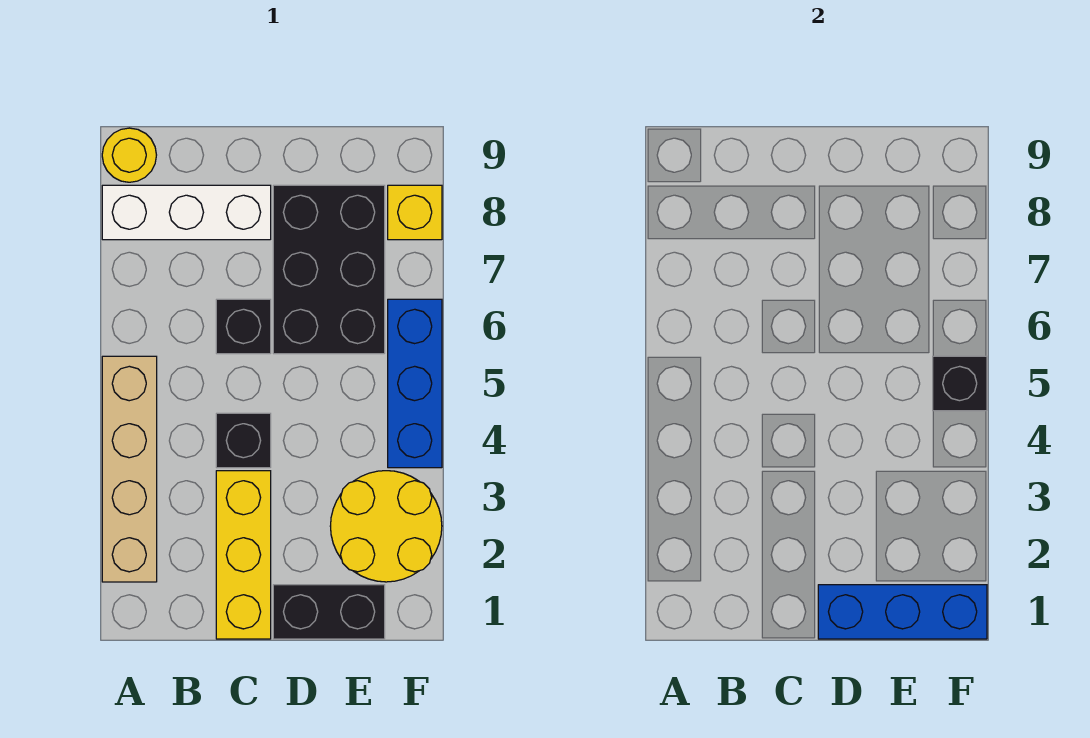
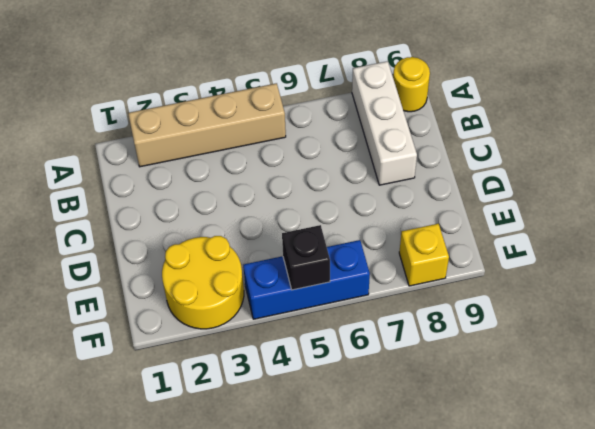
none -> yellow brick C1:C3 level 1
none -> black brick C4 level 1
none -> black brick C6 level 1

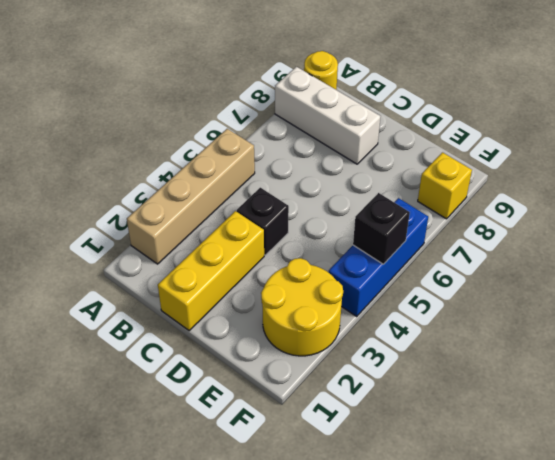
none -> black brick C6 level 1
none -> black brick D1:E1 level 1
none -> black brick D6:E8 level 1

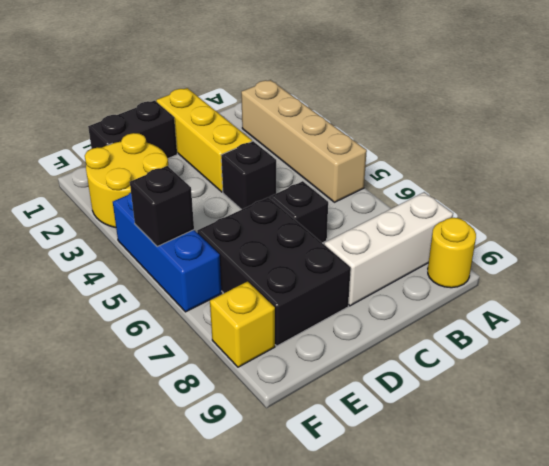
none -> blue brick D1:F1 level 2

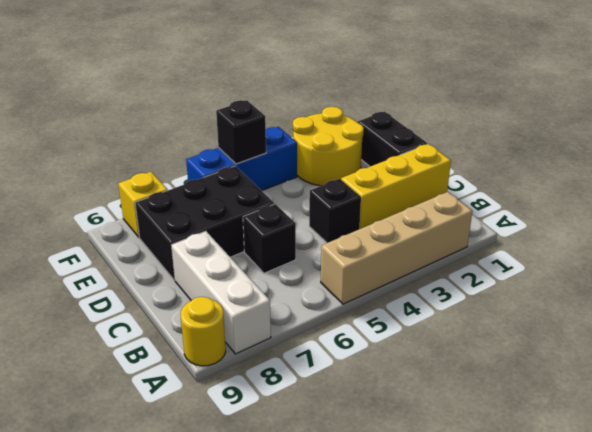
none -> blue brick D1:F1 level 2

